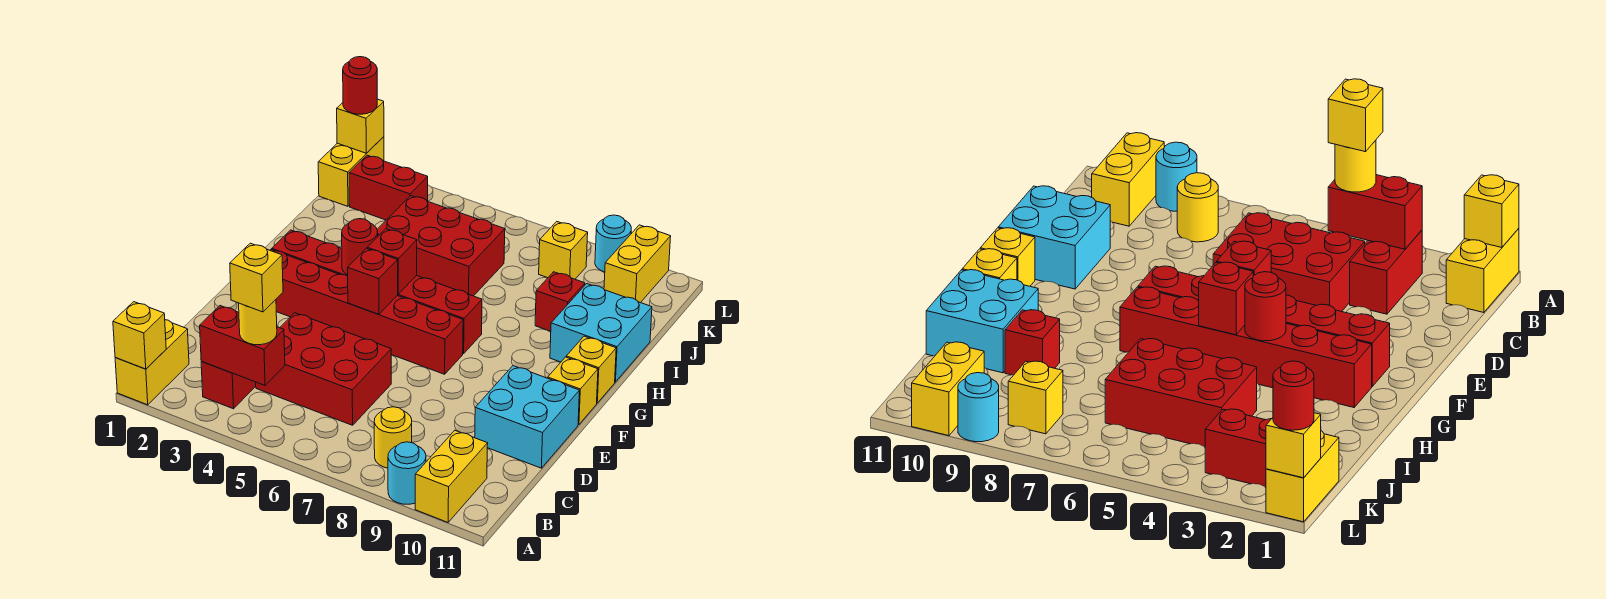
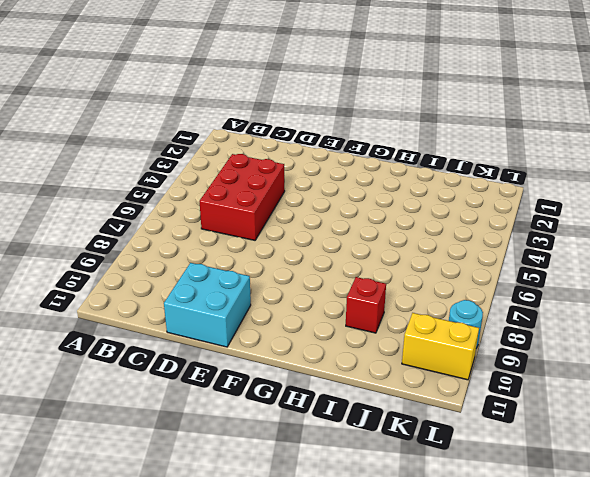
none -> yellow brick A1:B1 level 1
none -> cyan round brick A9 level 1
none -> yellow brick A10:B10 level 1

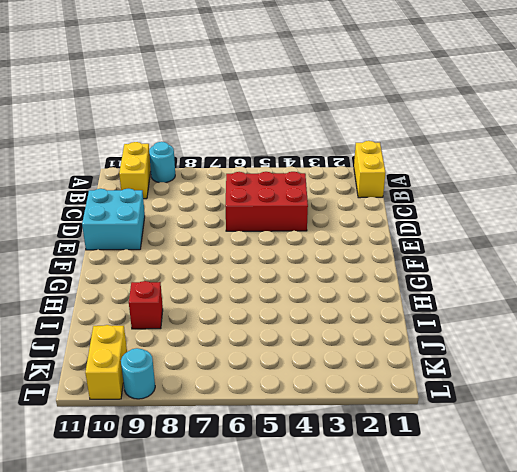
none -> red brick B3:C3 level 1
none -> yellow round brick B8 level 1
none -> red brick F2:F7 level 1

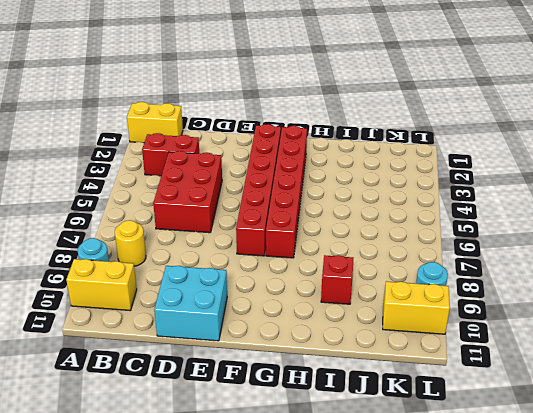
none -> yellow brick F11 level 1
none -> yellow brick G11 level 1
none -> cyan brick H10:I11 level 1

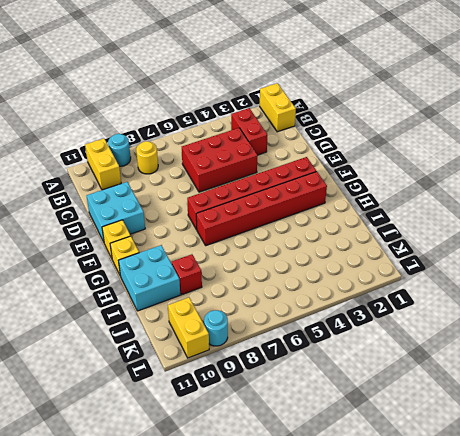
none -> red brick I4:J6 level 1
none -> yellow brick K1:L1 level 1
none -> red brick K2:K3 level 1

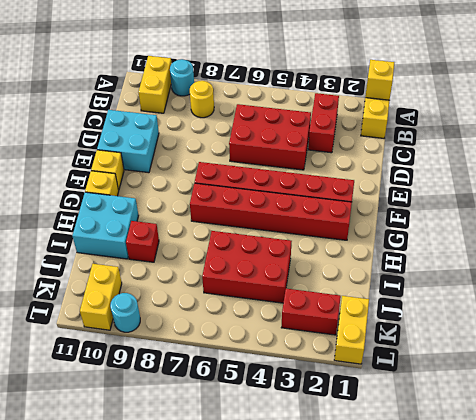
none -> yellow brick K8 level 1
none -> red brick B3:B4 level 2
none -> red brick F5 level 2

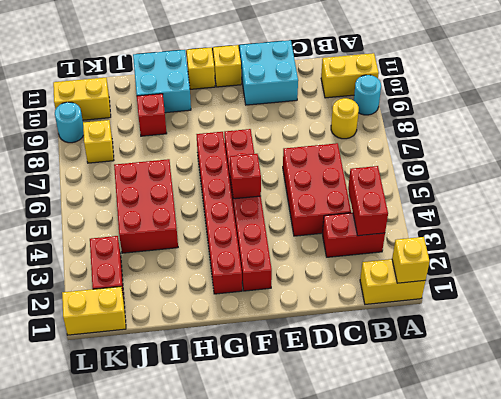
none -> red round brick G4 level 2
none -> red brick G5 level 2
none -> yellow brick L1 level 2

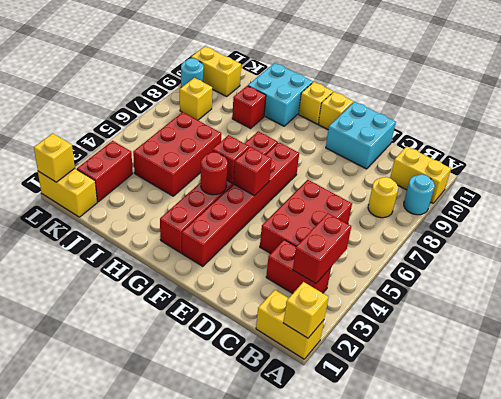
none -> yellow round brick B4 level 3
none -> red round brick L1 level 3
none -> yellow brick B4 level 4

